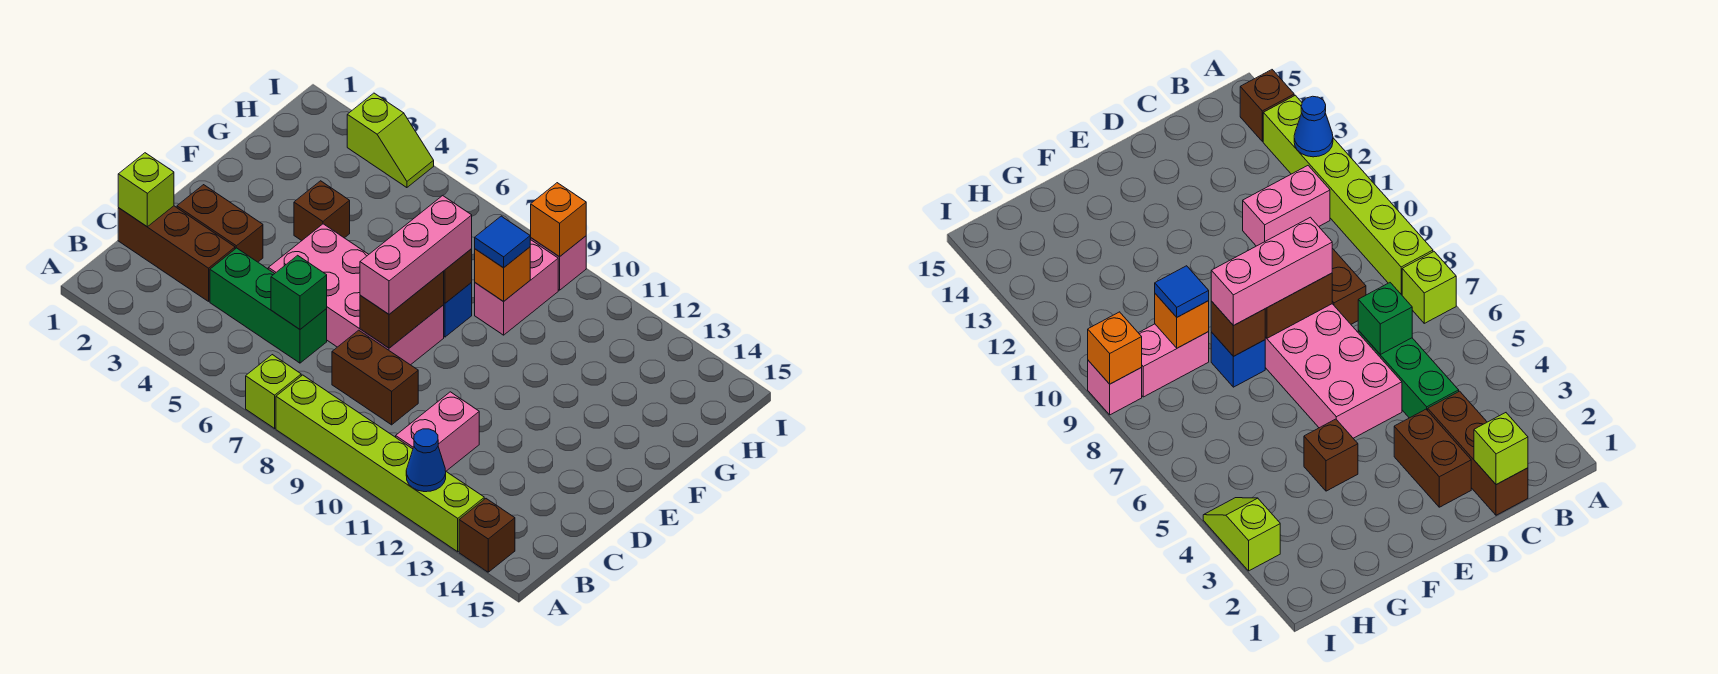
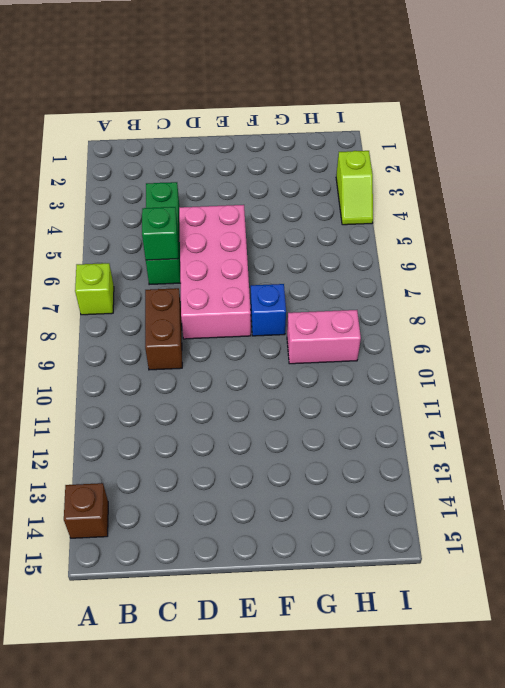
none -> lime brick A8:A13 level 1
none -> pink brick B11:C11 level 1
none -> brown brick C1:C3 level 1

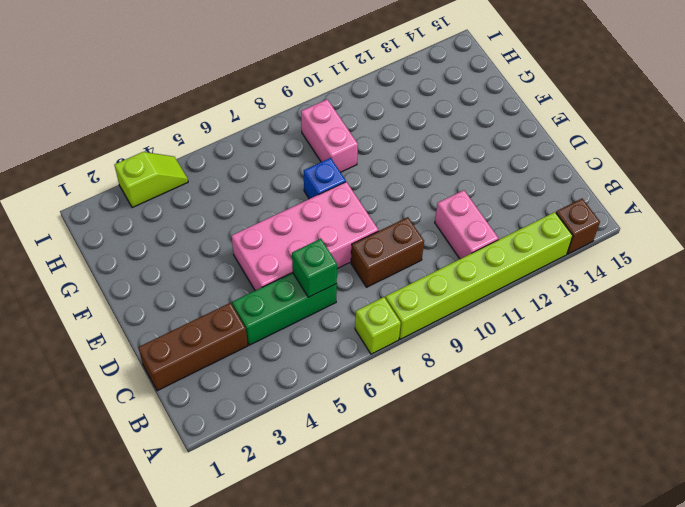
none -> brown brick D2:D3 level 1
none -> brown brick F4 level 1
none -> pink brick I9 level 1

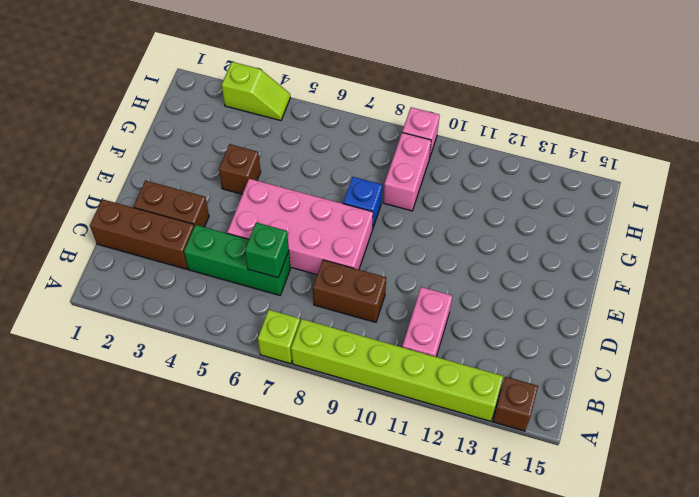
none -> blue cone A12 level 2
none -> lime brick C1 level 2
none -> brown brick D8:E8 level 2

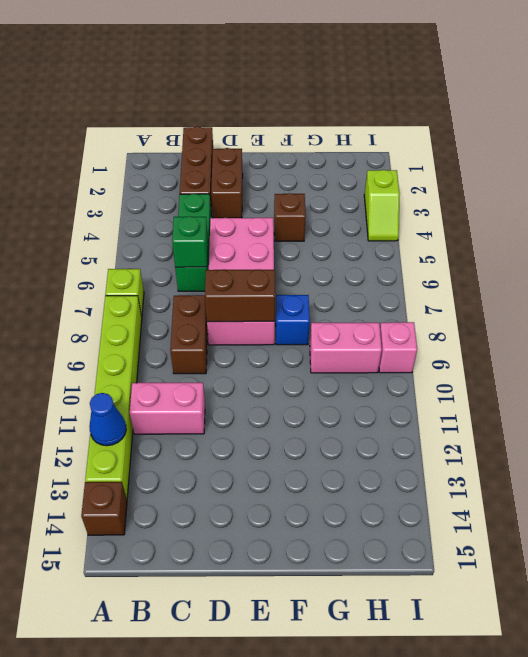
none -> lime brick C1 level 2
none -> brown brick F8 level 2
none -> orange brick G9 level 2

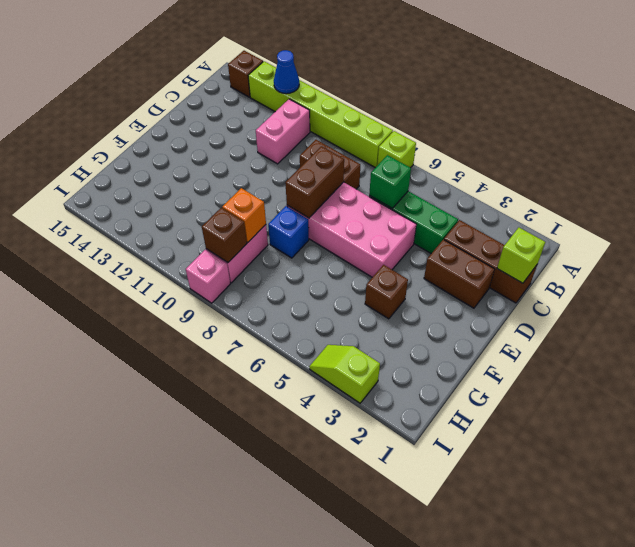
brown brick H9 level 2 -> brown brick F8 level 2
none -> orange brick I9 level 2
none -> pink brick D8:F8 level 3
none -> blue tile G9 level 3

